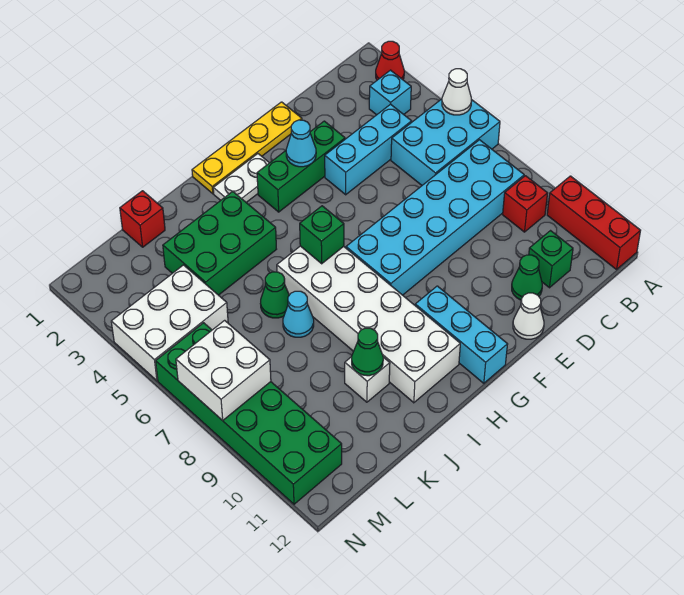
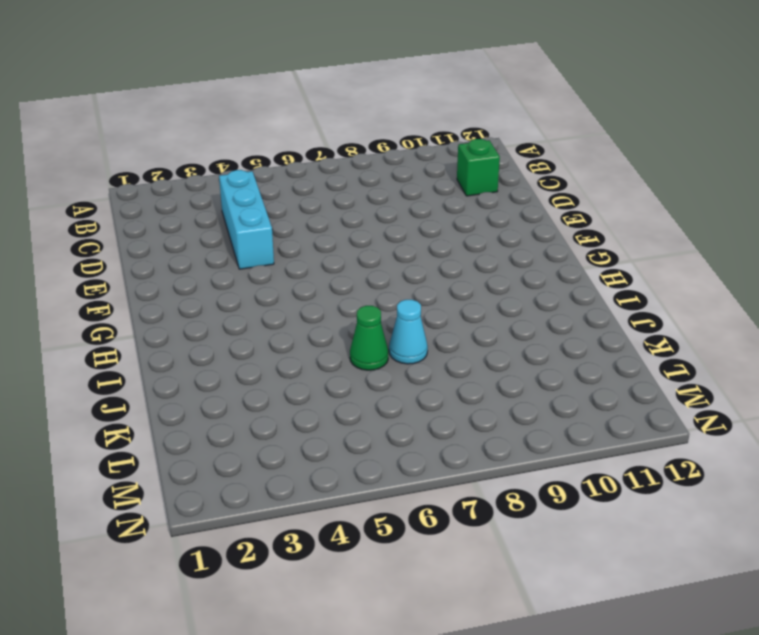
none -> red cone A2 level 1
none -> cyan brick A5:C6 level 1
none -> red brick A10:A12 level 1

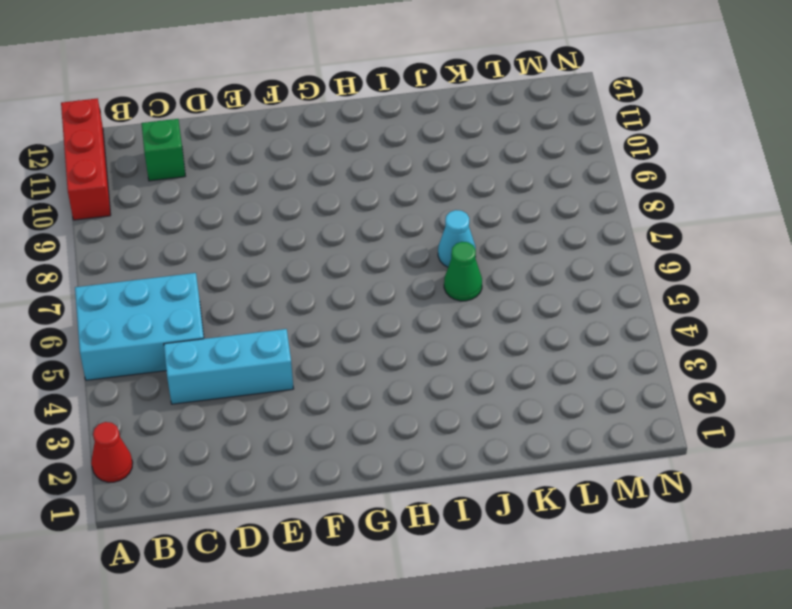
none -> cyan brick B3 level 1
none -> cyan brick B7:G8 level 1
none -> red brick B9 level 1

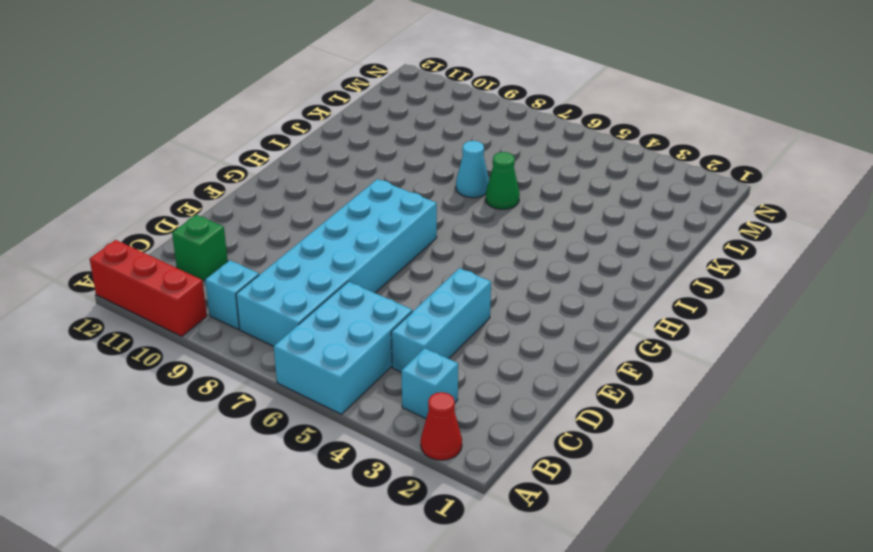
cyan brick B9 level 1 -> red brick B9 level 1
none -> green cone D11 level 1
none -> yellow plate E1:H1 level 1
none -> green brick E3:G3 level 1

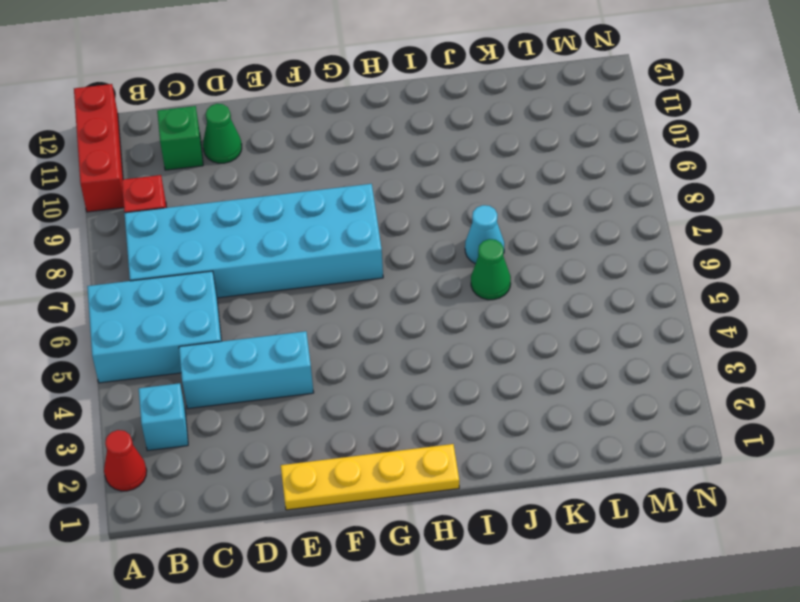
none -> green brick E3:G3 level 1
none -> white cone E12 level 1
none -> white plate G2:H2 level 1

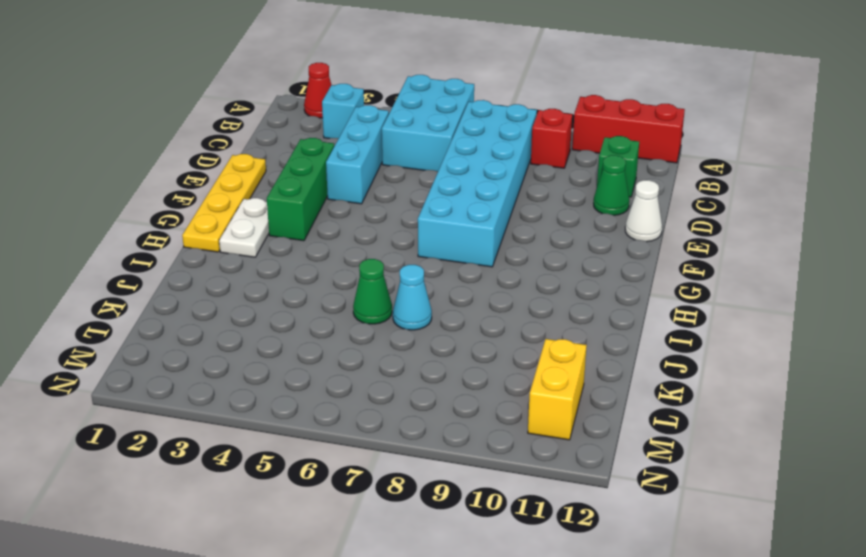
yellow brick L11:M11 level 1 -> green brick M6:N11 level 1
none -> cyan brick G10:G12 level 1
none -> white brick H6:I11 level 1
none -> green brick I3:K4 level 1

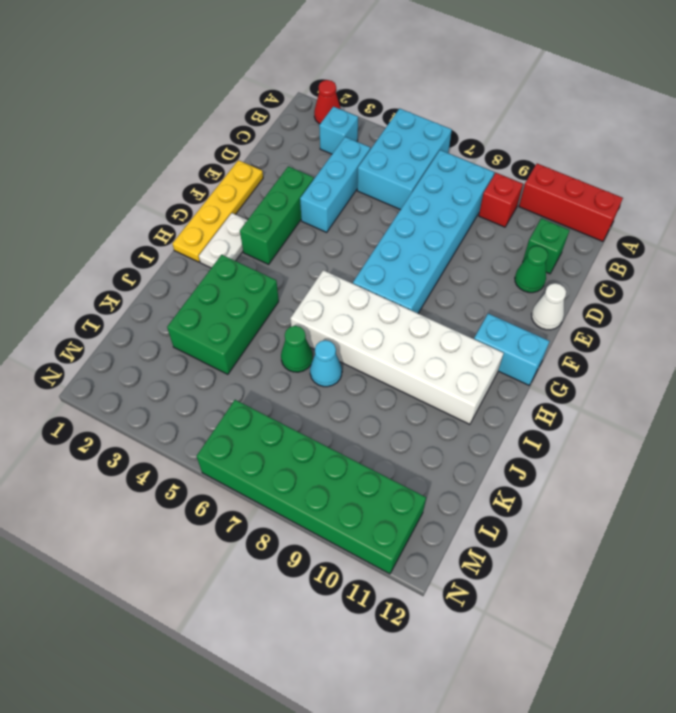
cyan brick G11:G12 level 1 -> cyan brick G10:G12 level 1
none -> white brick J10 level 1
none -> red brick K1 level 1
none -> white brick L4:N5 level 1

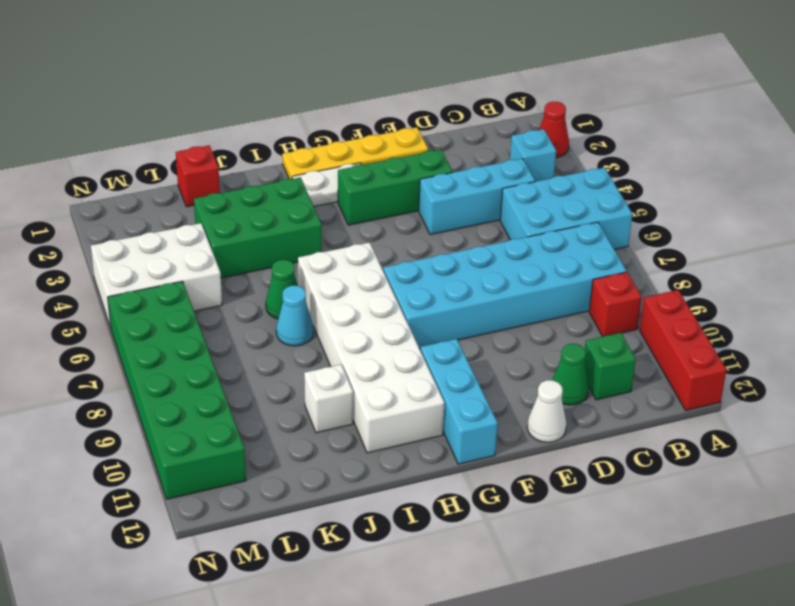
none -> white cone A5 level 2
none -> cyan cone F3 level 2
none -> green brick H6 level 2

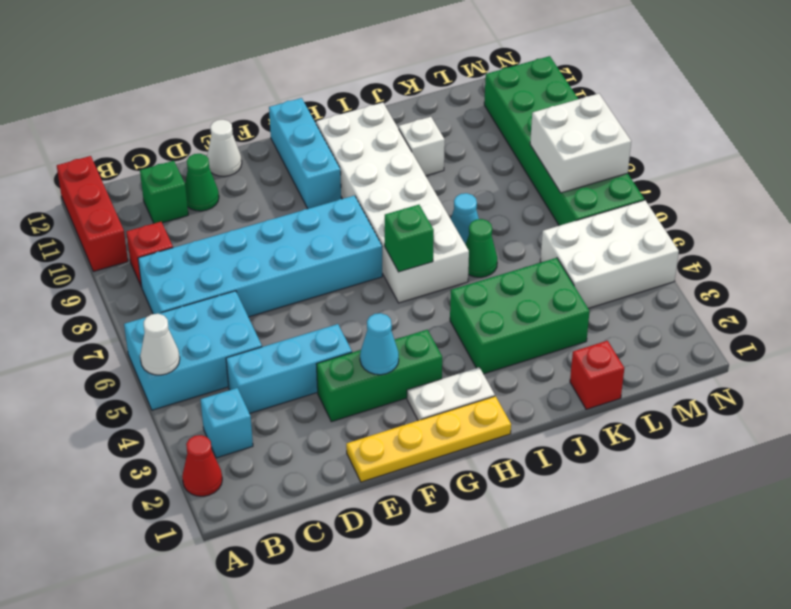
none -> green cone J10 level 2

